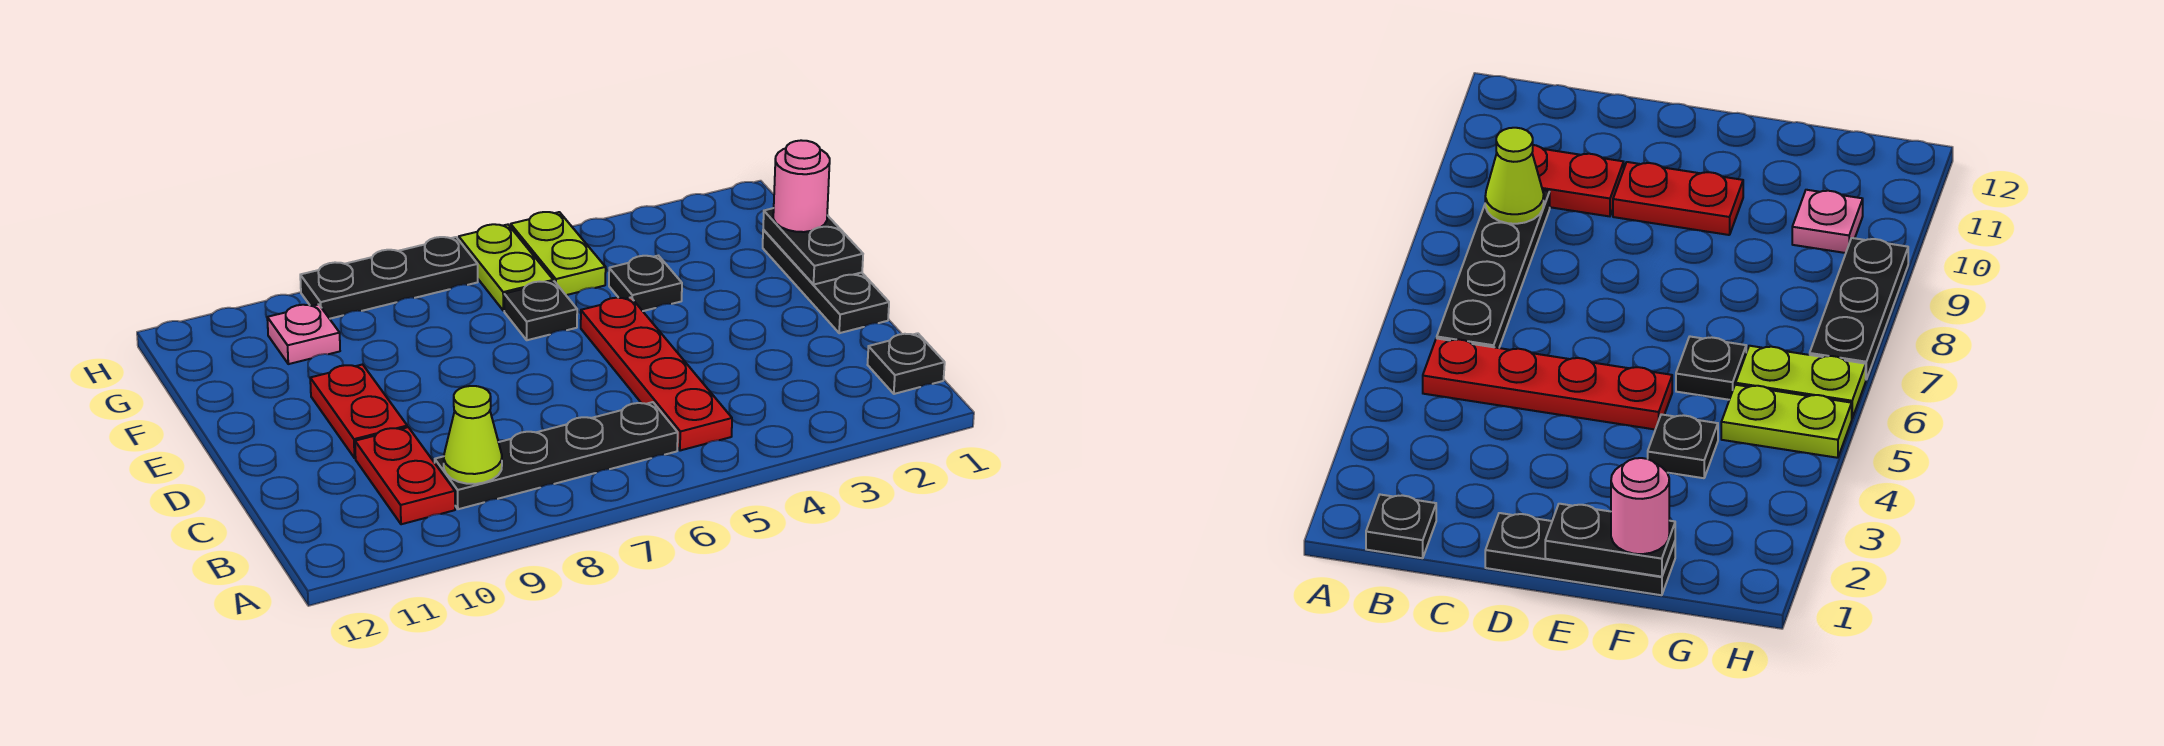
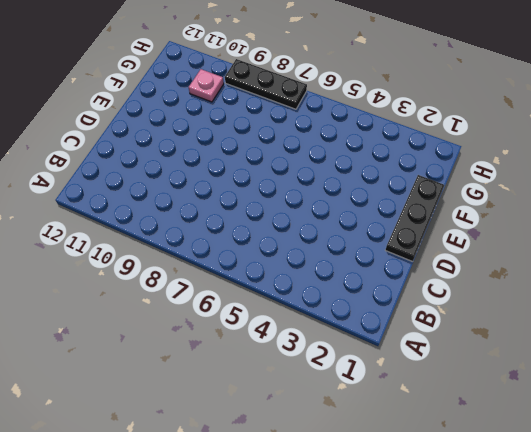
none -> black plate B1 level 1
none -> red plate B5:E5 level 1
none -> black plate B6:B9 level 1

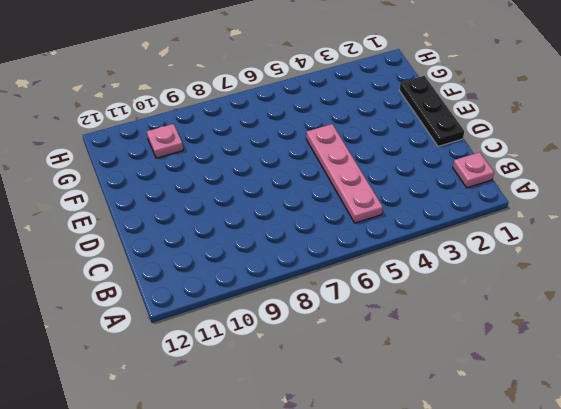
pink plate B1 level 1 -> black plate B1 level 1
pink plate B5:E5 level 1 -> red plate B5:E5 level 1
none -> black plate B6:B9 level 1
none -> red plate B10:C10 level 1
none -> red plate D10:E10 level 1

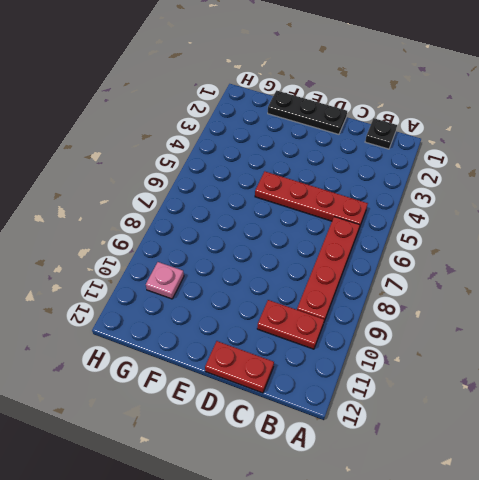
red plate B6:B9 level 1 -> black plate B6:B9 level 1
red plate C12:D12 level 1 -> red plate D10:E10 level 1
none -> black plate F4 level 1
none -> black plate F6 level 1
none -> lime plate G5:H5 level 1

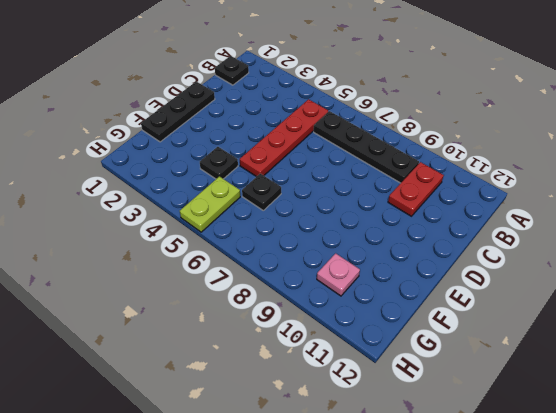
none -> red plate D10:E10 level 1
none -> lime plate G6:H6 level 1
none -> black plate H7:H9 level 1

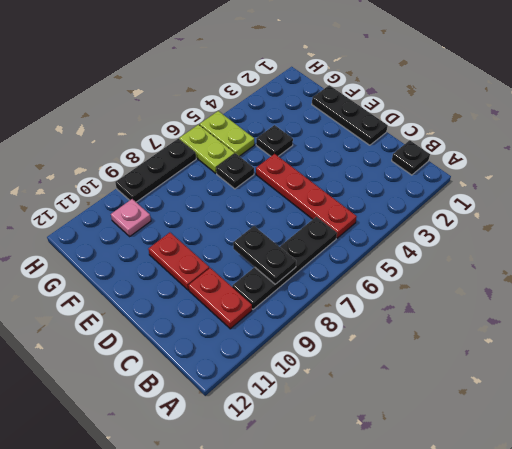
black plate B8:C8 level 2 -> black plate E1:F1 level 2
none -> lime cone B9 level 2
none -> pink round brick F1 level 3

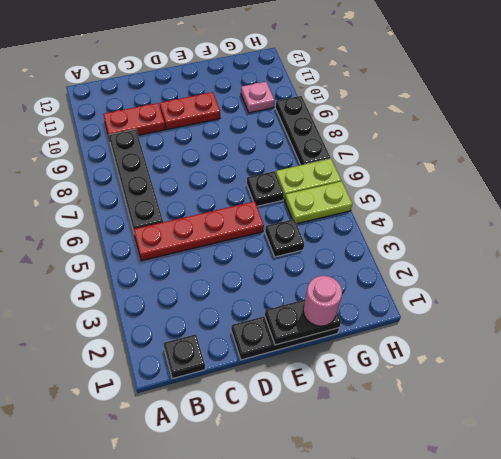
none -> lime cone B9 level 2

